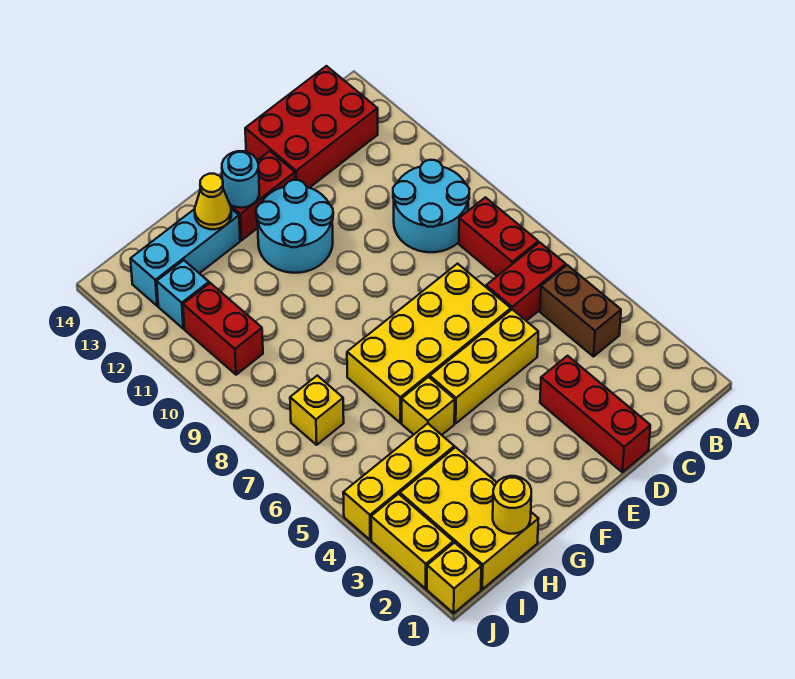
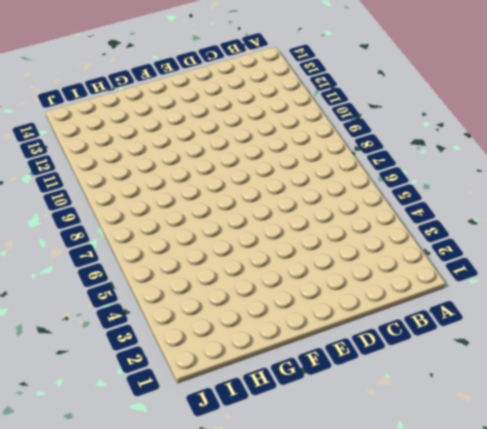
none -> brown brick B4:B5 level 1
none -> red brick B6:C6 level 1
none -> red brick B7:B8 level 1

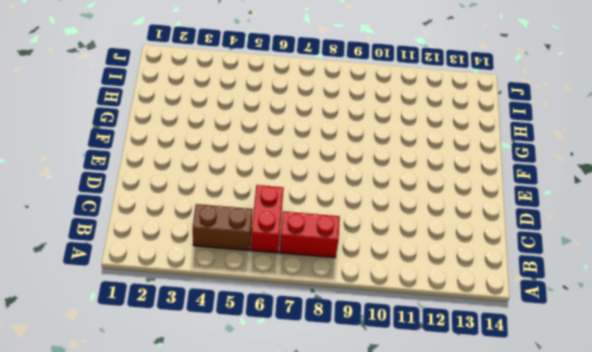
none -> cyan round brick B9:C10 level 1
none -> red brick B13:D14 level 1
none -> red brick D1:D3 level 1

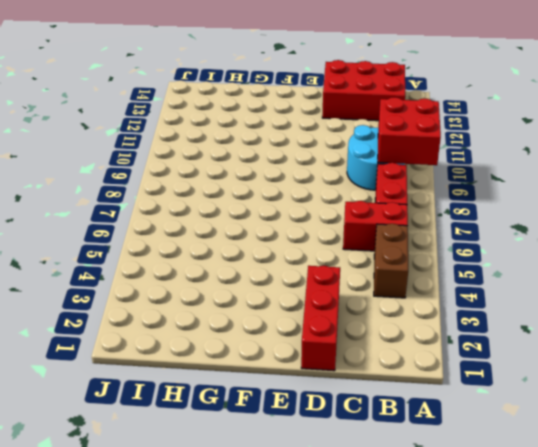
red brick A9:B10 level 2 -> none
none -> yellow brick D5:F5 level 1
none -> yellow brick D6:G7 level 1
none -> cyan round brick E11:F12 level 1

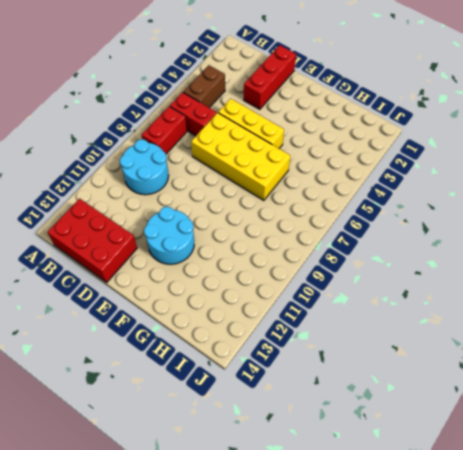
none -> red brick E13:F13 level 1
none -> yellow brick G5 level 1
none -> cyan brick G13:I13 level 1

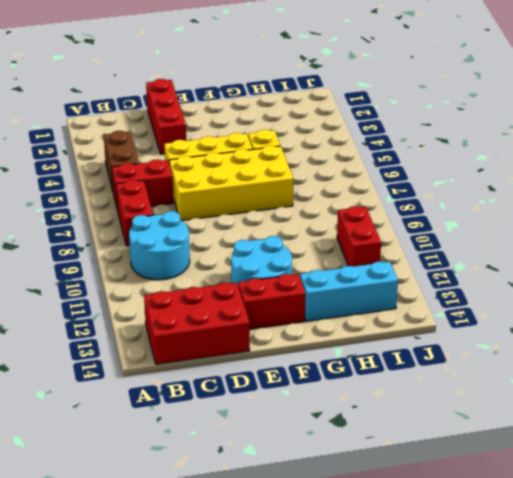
none -> yellow brick H1:I3 level 1
none -> yellow brick H4:J4 level 1
none -> yellow brick I7 level 1

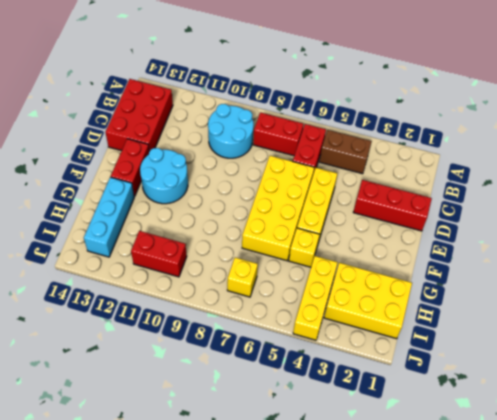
none -> cyan brick I12 level 1
none -> yellow brick J1 level 1
none -> yellow brick J2:J3 level 1

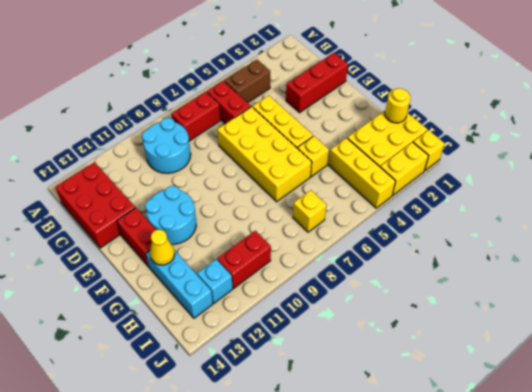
none -> cyan round brick F13 level 2

